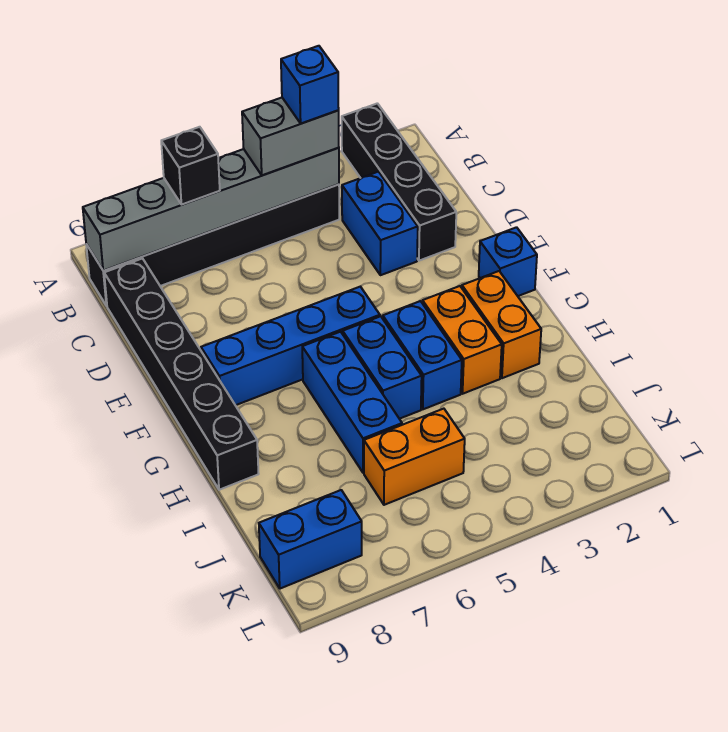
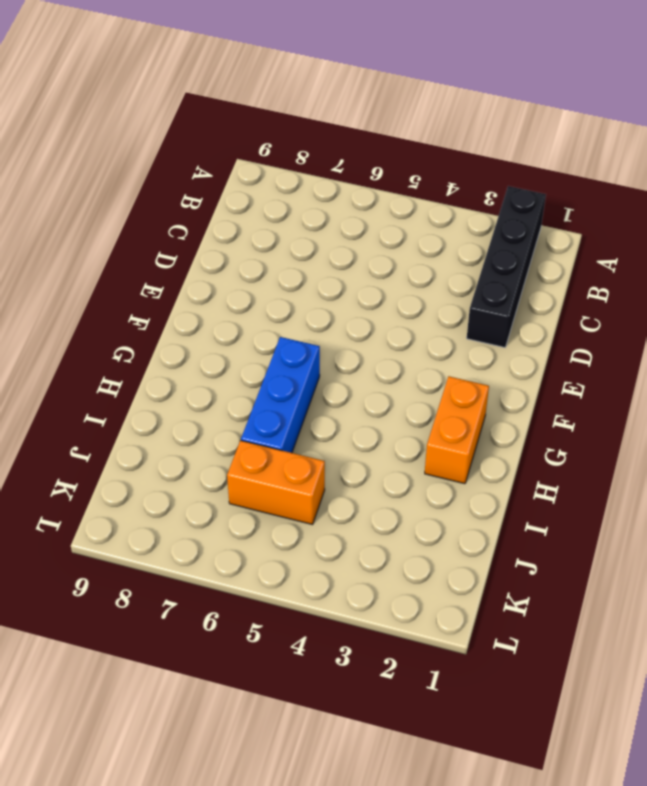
none -> black brick B4:B9 level 1
none -> blue brick C3:D3 level 1
none -> black brick C9:H9 level 1

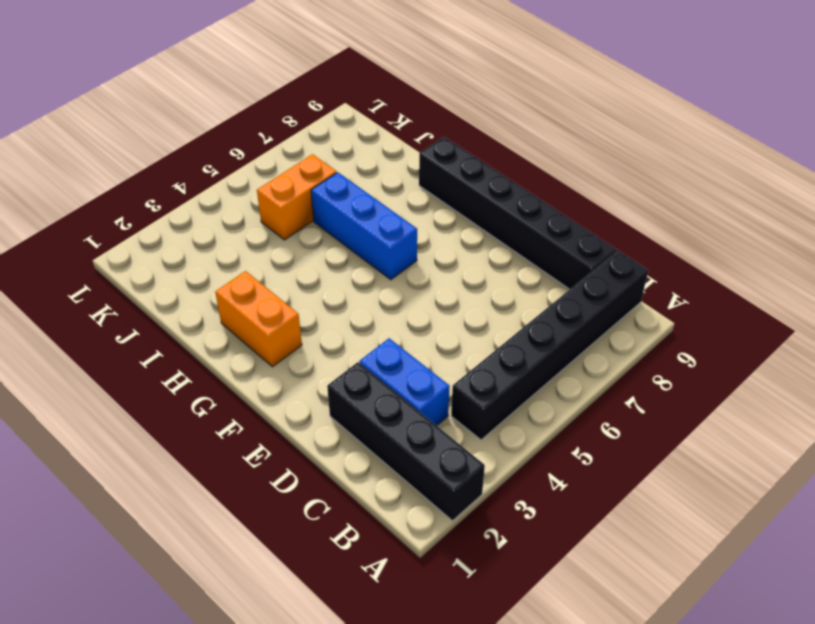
none -> blue brick F1 level 1
none -> blue brick F5:F8 level 1
none -> orange brick G3:H3 level 1

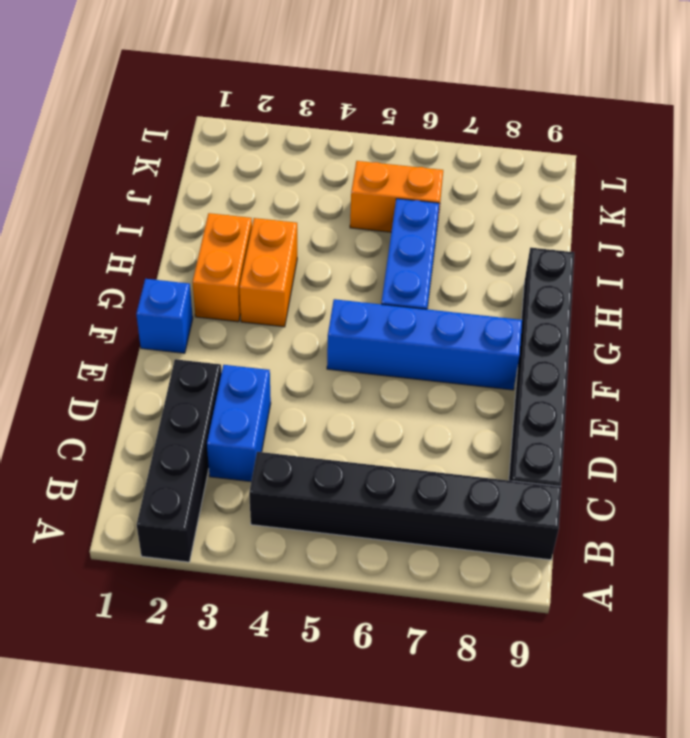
none -> blue brick G4:H4 level 1
none -> blue brick G5:H5 level 1
none -> blue brick K8:K9 level 1

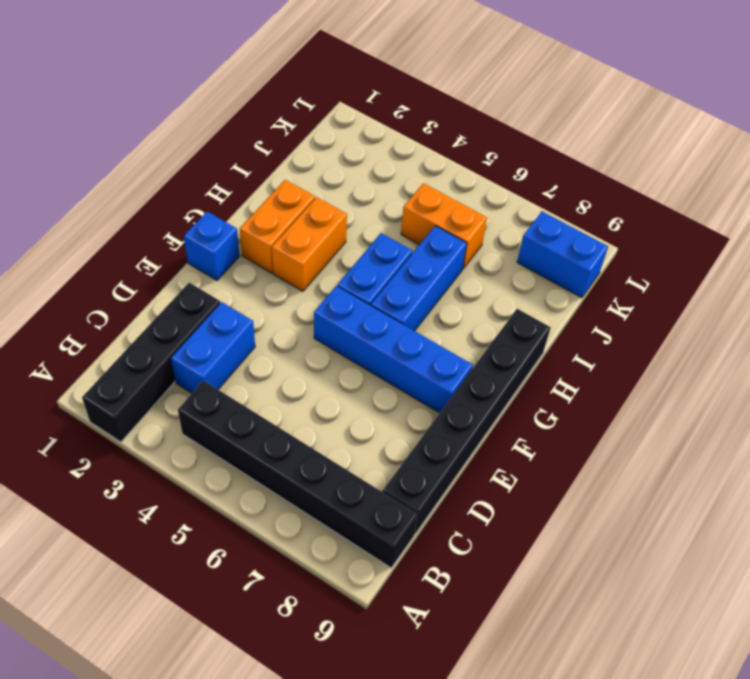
none -> blue brick G4:H4 level 1
none -> grey brick B4:B9 level 2
none -> grey brick B4:B5 level 3

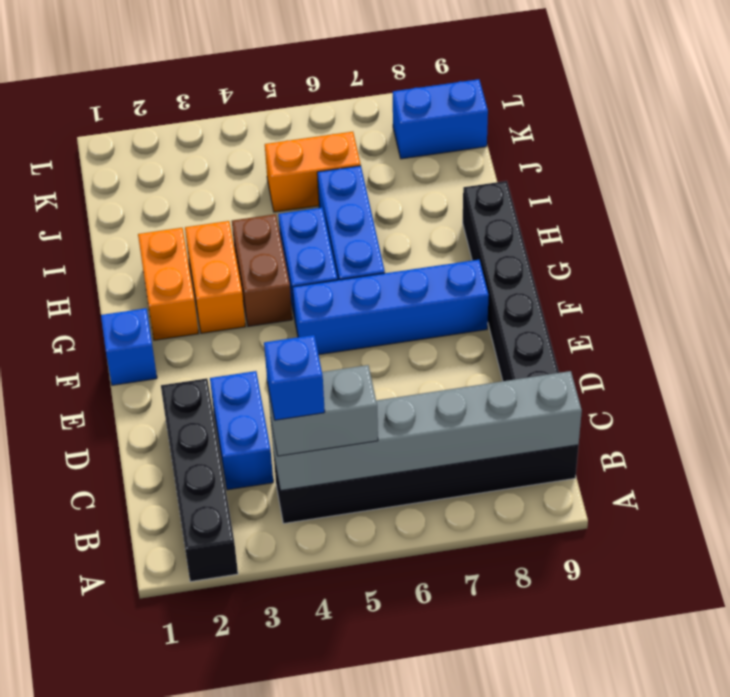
brown brick G4:H4 level 1 -> blue brick G4:H4 level 1
none -> black brick B7 level 3

